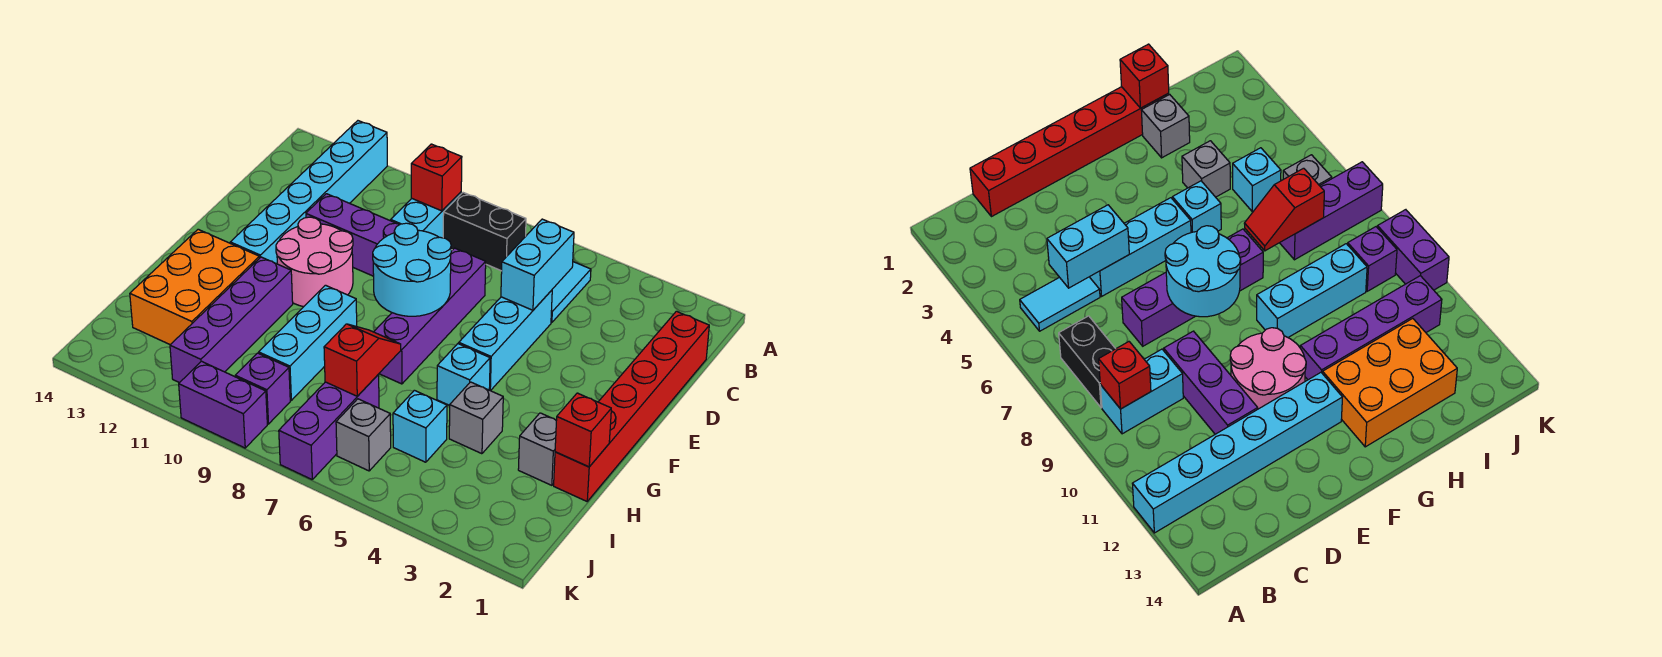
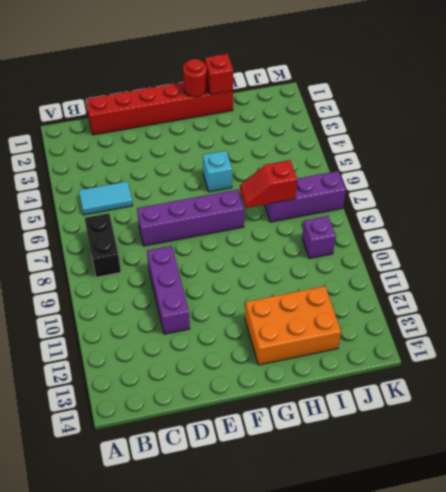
red round brick G1 level 2 -> none
none -> cyan brick A12:F12 level 1
none -> cyan brick B9:C9 level 1
none -> cyan brick D5:F5 level 1

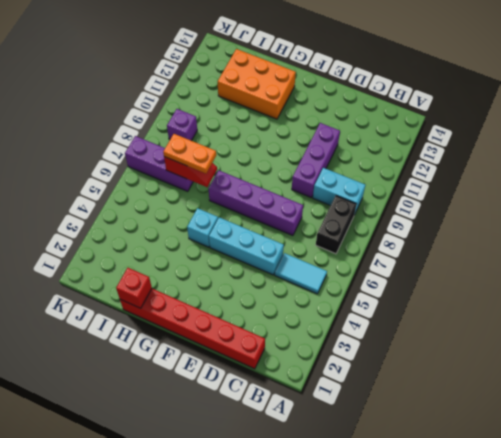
orange plate H7:I7 level 3 -> none
none -> cyan brick A12:F12 level 1
none -> pink round brick E10:F11 level 1
none -> cyan brick G9:I9 level 1

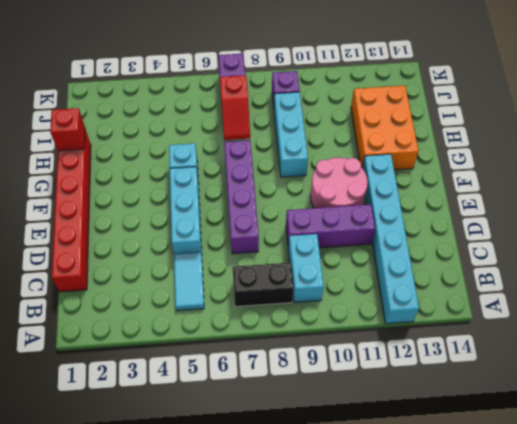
none -> purple brick G11:J11 level 1
none -> grey brick H2 level 1
none -> grey brick H4 level 1

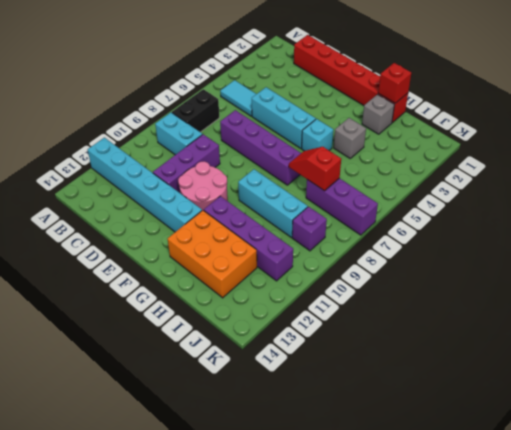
none -> cyan brick I5 level 1
none -> grey brick J6 level 1
none -> purple brick K9:K10 level 1

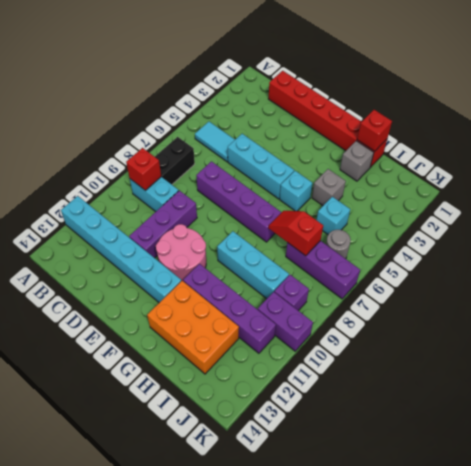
grey round brick J6 level 1 -> grey brick J6 level 1
purple brick J10:K10 level 1 -> purple brick K9:K10 level 1
none -> cyan brick C5:D5 level 2
none -> cyan round brick E7:F8 level 2

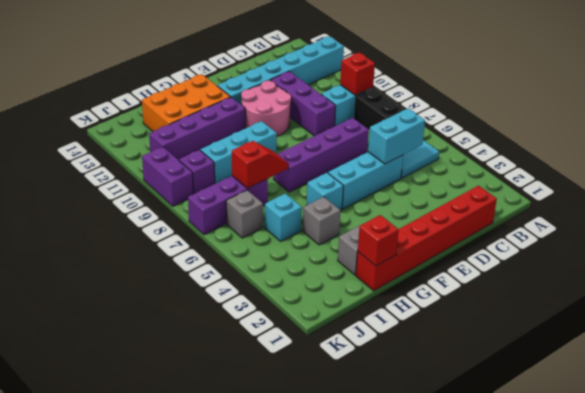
none -> cyan round brick E7:F8 level 2

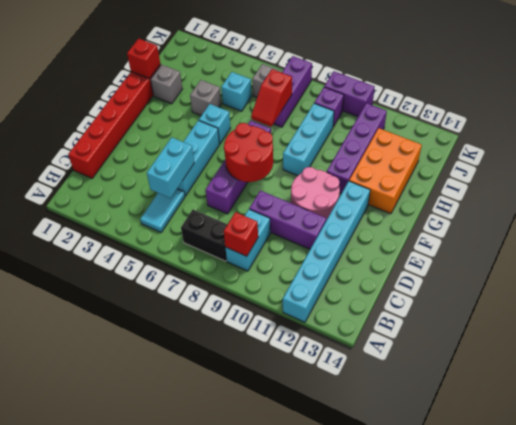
red round brick E7:F8 level 2 -> cyan round brick E7:F8 level 2

